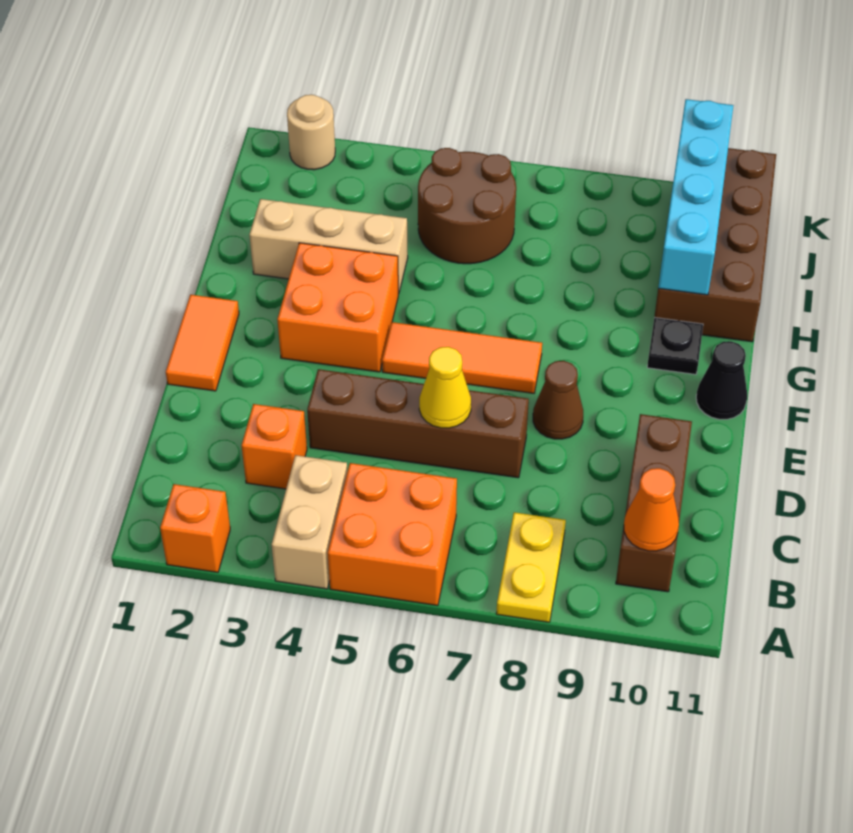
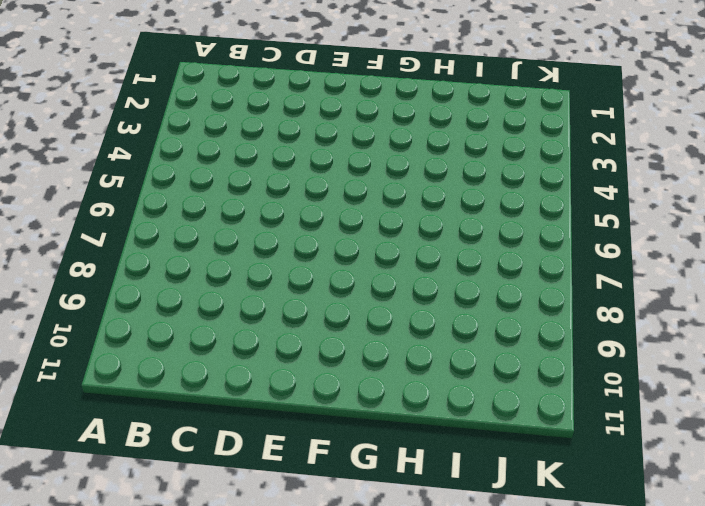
none -> orange brick A2 level 1
none -> tan brick A4:B4 level 1
none -> orange brick A5:B6 level 1

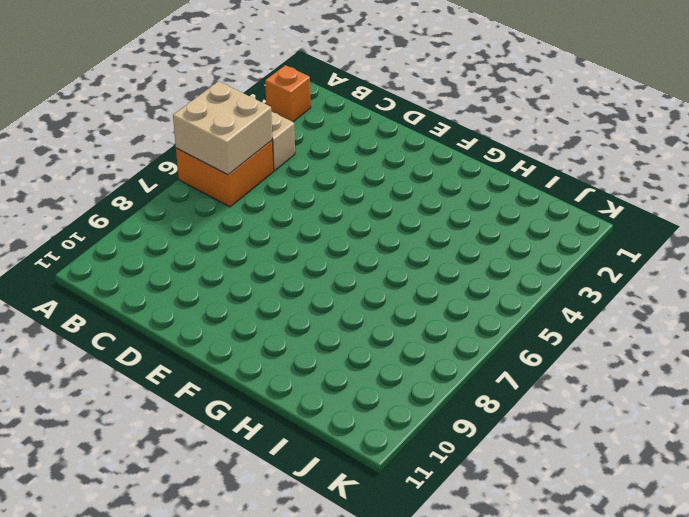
tan brick A5:B6 level 2 -> none
none -> yellow plate A8:B8 level 1
none -> brown brick B10:D10 level 1
none -> orange brick C3 level 1

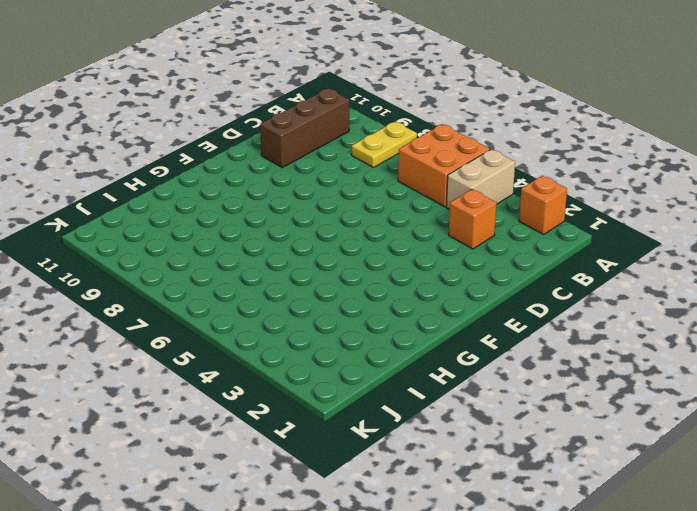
none -> brown brick D4:D7 level 1
none -> orange tile E1:F1 level 1
none -> brown cone E8 level 1

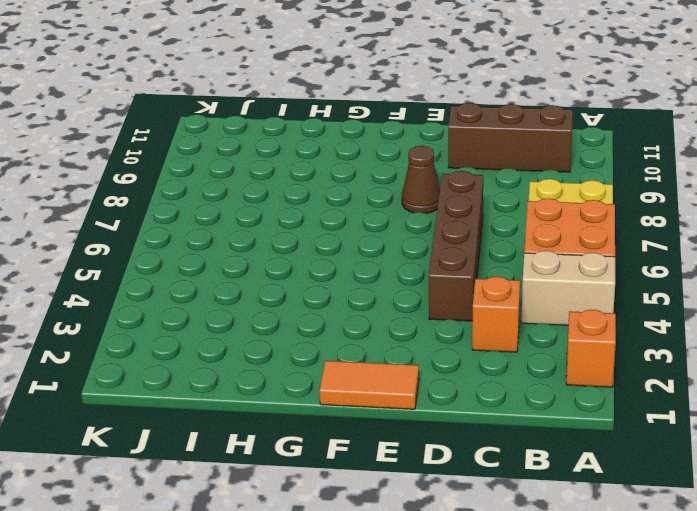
none -> orange brick F3:G4 level 1
none -> orange tile F5:F7 level 1
none -> black cone F11 level 1

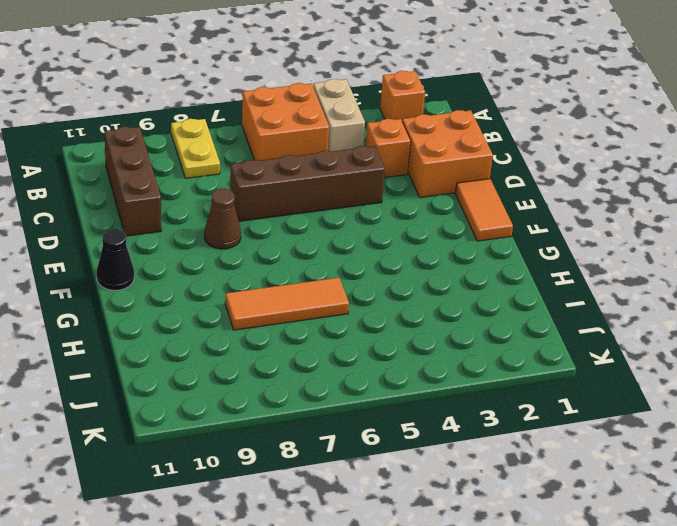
orange brick C1:D2 level 1 -> orange brick F3:G4 level 1
orange tile H6:H8 level 1 -> orange tile F5:F7 level 1
none -> black plate G10 level 1
none -> tan brick H2:H4 level 1
none -> brown brick H10:K11 level 1

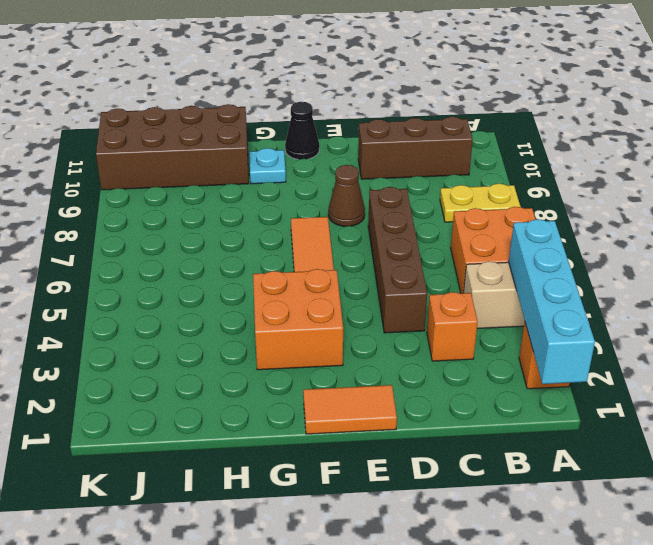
cyan brick A1:A4 level 2 -> cyan brick H10:K10 level 2
cyan plate G10 level 1 -> black plate G10 level 1
none -> tan brick H2:H4 level 1
none -> brown round brick I5:J6 level 1
none -> tan round brick K2 level 1

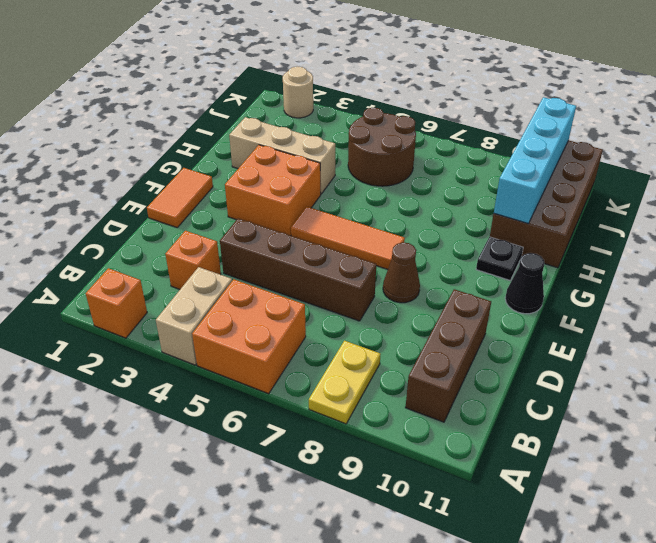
none -> orange cone B10 level 2
none -> yellow cone D6 level 2

